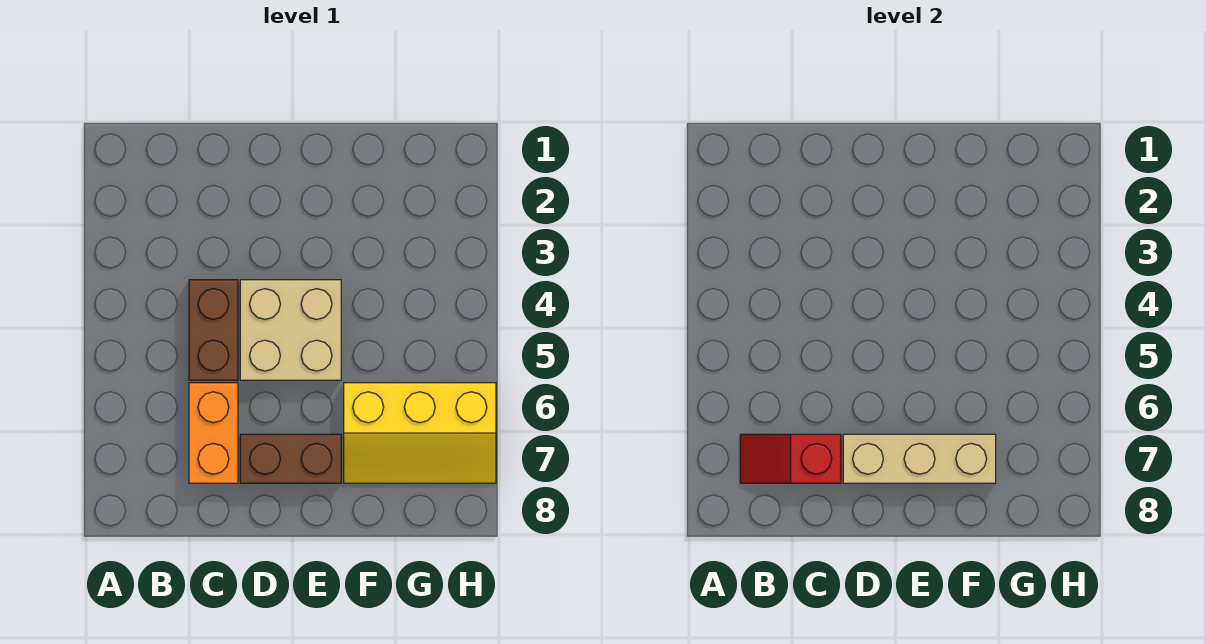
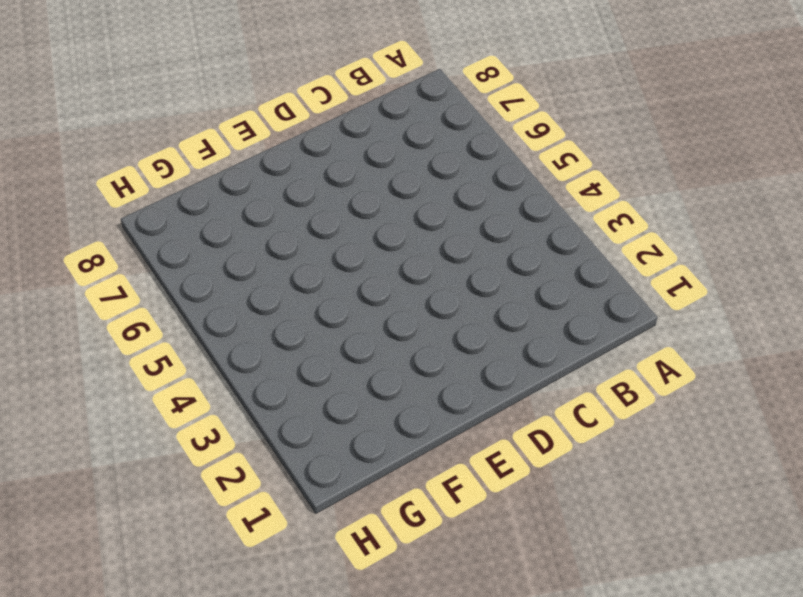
none -> brown brick C4:C5 level 1
none -> orange brick C6:C7 level 1

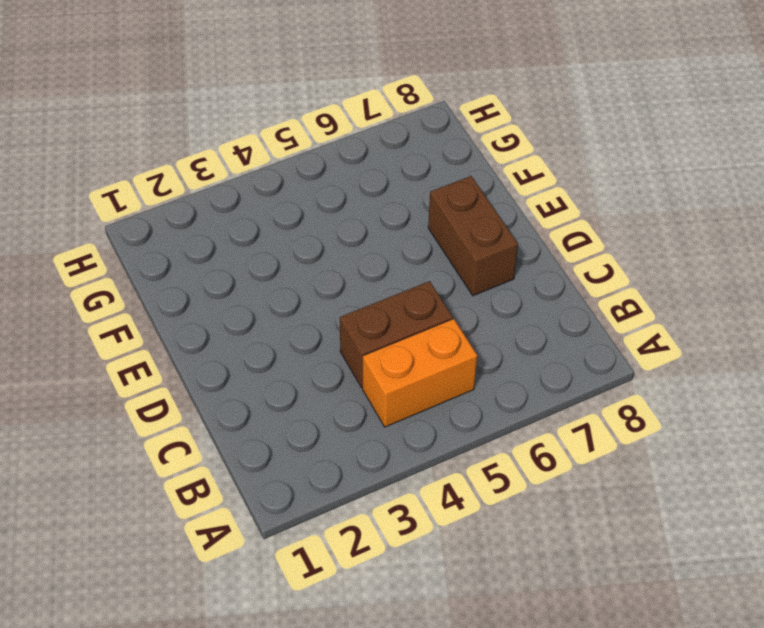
orange brick B4:B5 level 1 -> orange brick C6:C7 level 1
none -> tan brick D4:E5 level 1
none -> yellow slope F6:H7 level 1 top 6

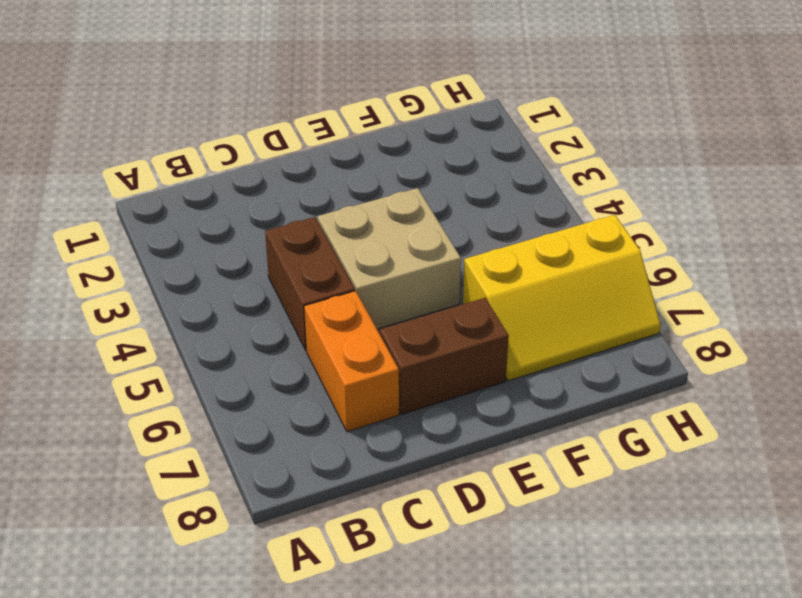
none -> red slope B7:C7 level 2 top C
none -> tan brick D7:F7 level 2

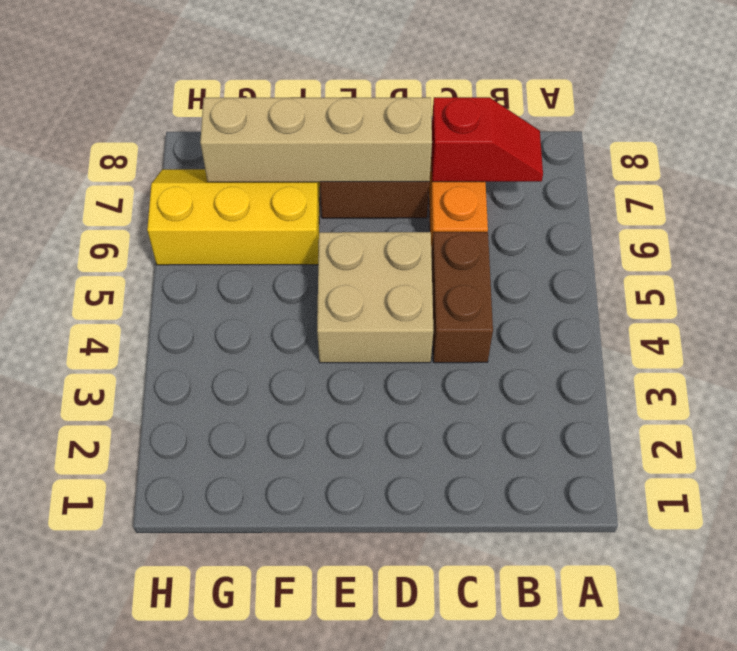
tan brick D7:G7 level 2 -> tan brick D7:F7 level 2

